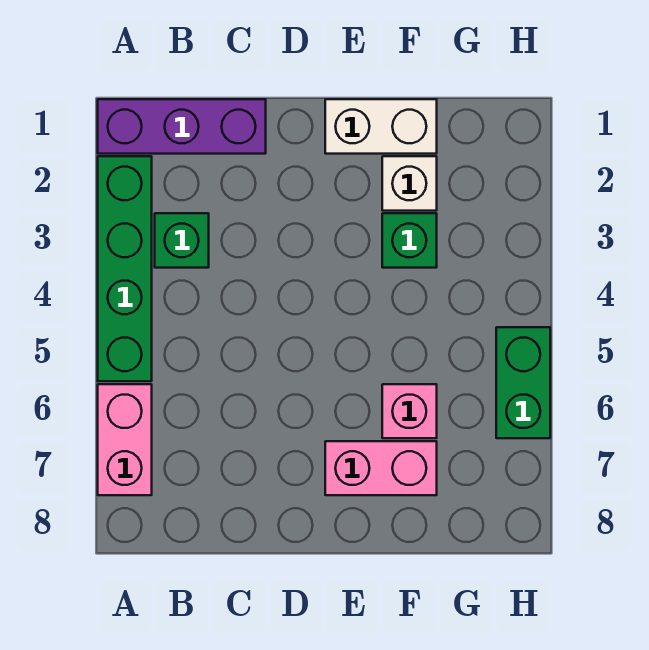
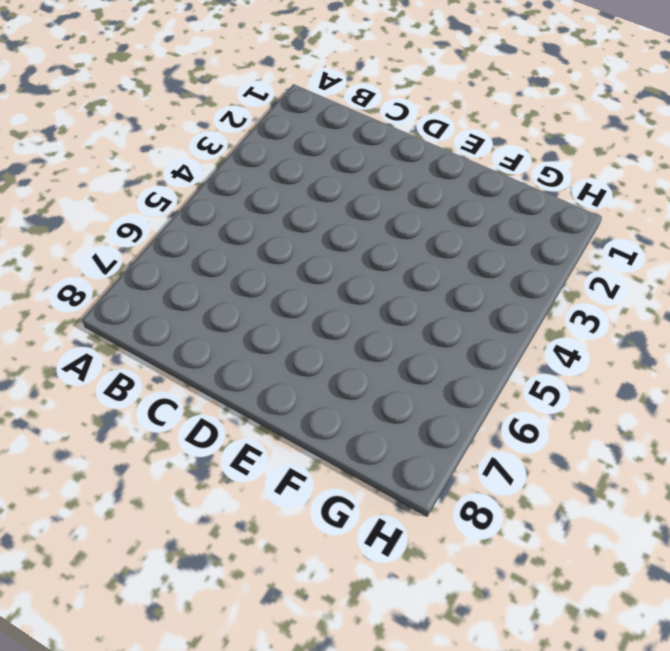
none -> purple brick A1:C1 level 1
none -> green brick A2:A5 level 1

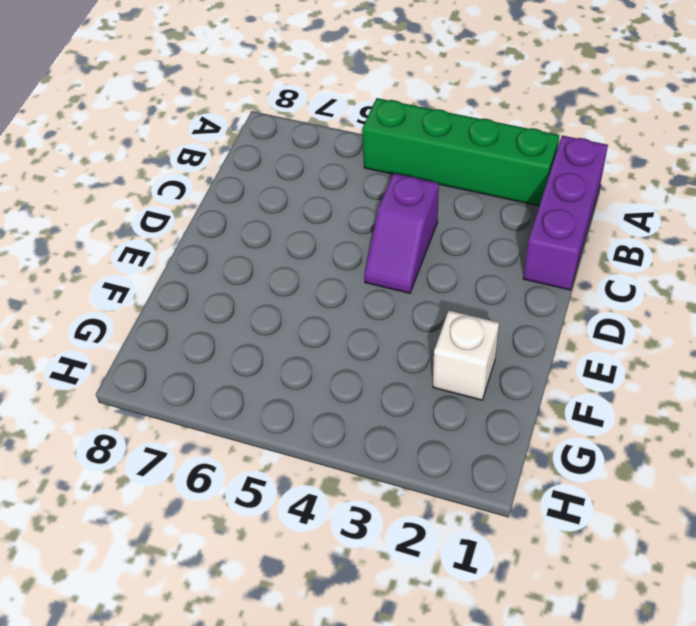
purple slope C4:D4 level 1 top C -> none
none -> pink brick A6:A7 level 1
none -> green brick B3 level 1

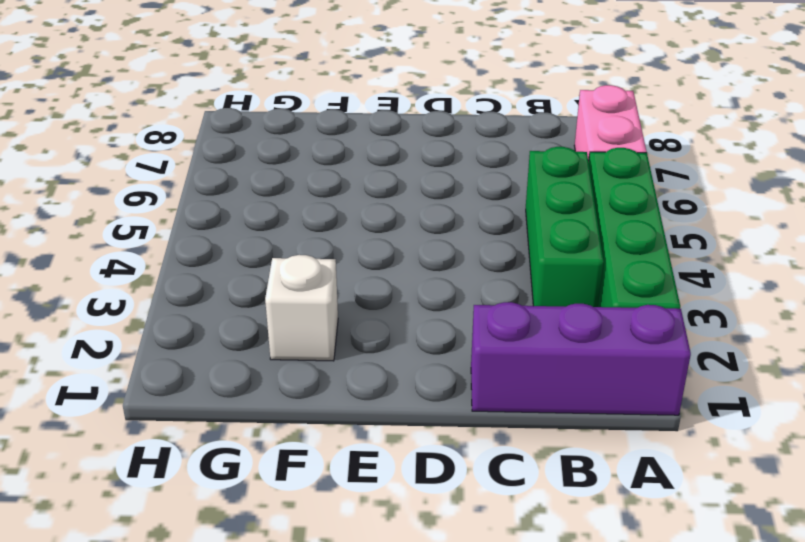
green brick B3:B5 level 1 -> green brick B3 level 1
none -> white brick E1:F1 level 1
none -> pink brick E7:F7 level 1

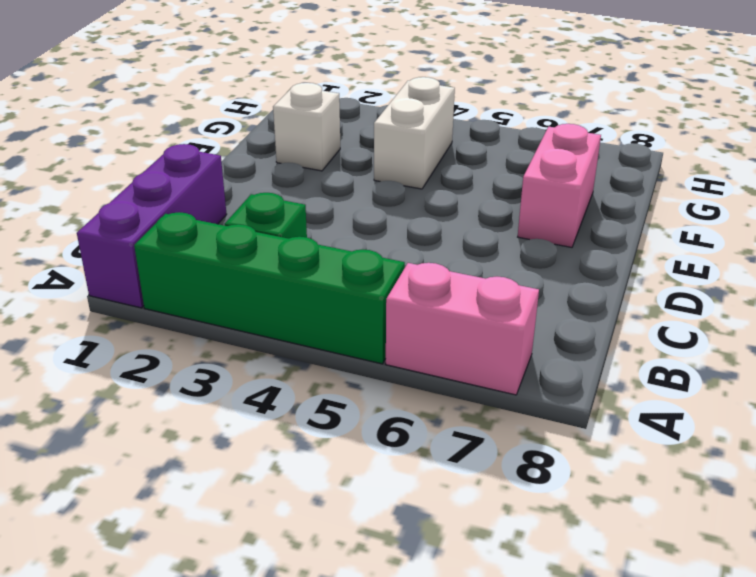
white brick F4:G4 level 1 -> white brick E1:F1 level 1
none -> green brick F3 level 1
none -> pink brick F6 level 1

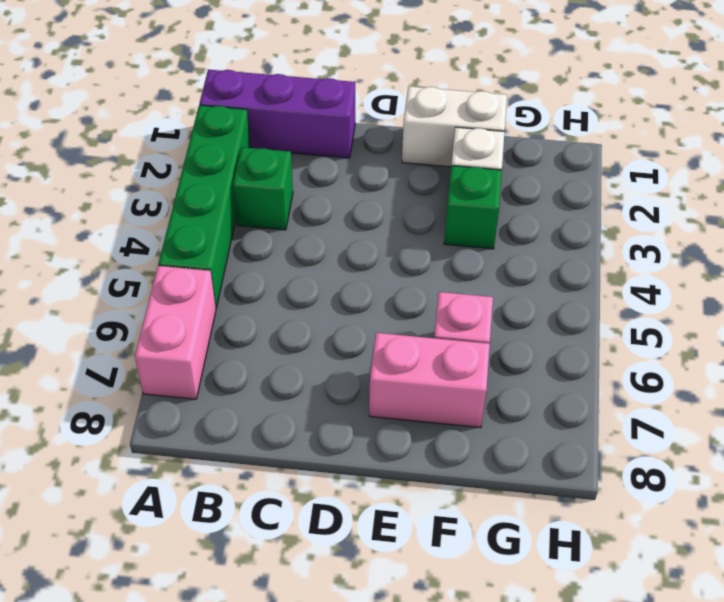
none -> green brick H5:H6 level 1

